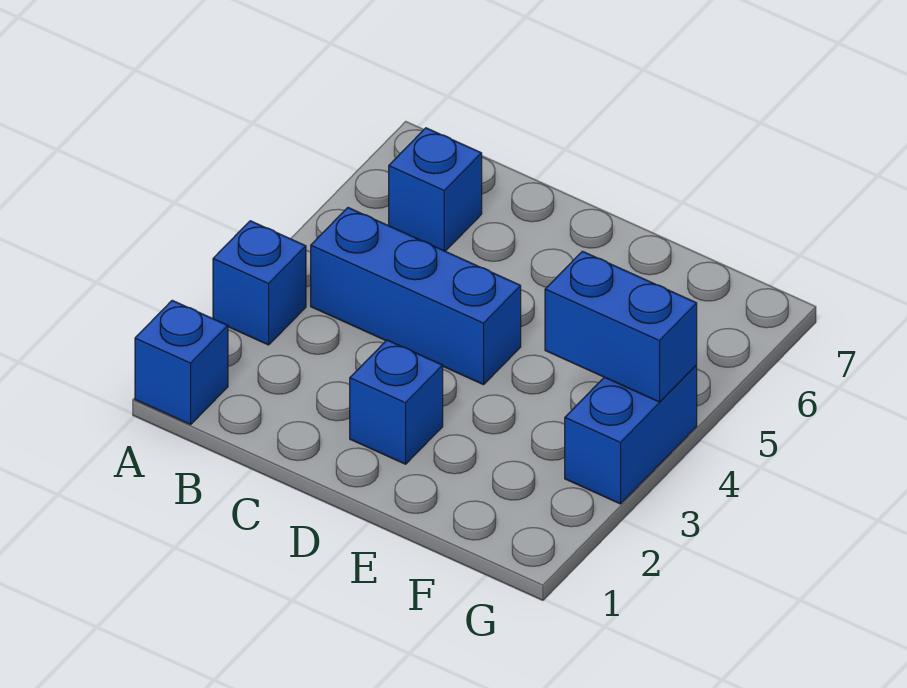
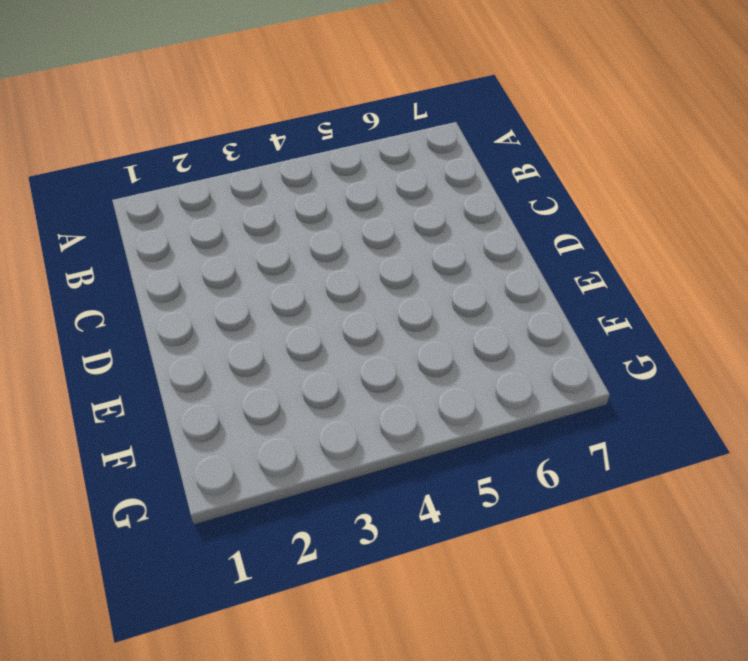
none -> blue brick A1 level 1
none -> blue brick A3 level 1

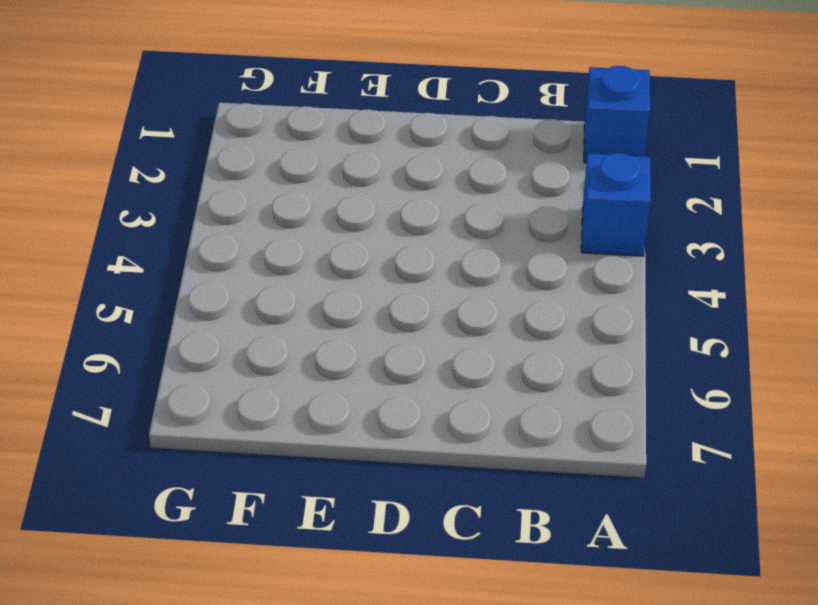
none -> blue brick B4:D4 level 1
none -> blue brick B6 level 1

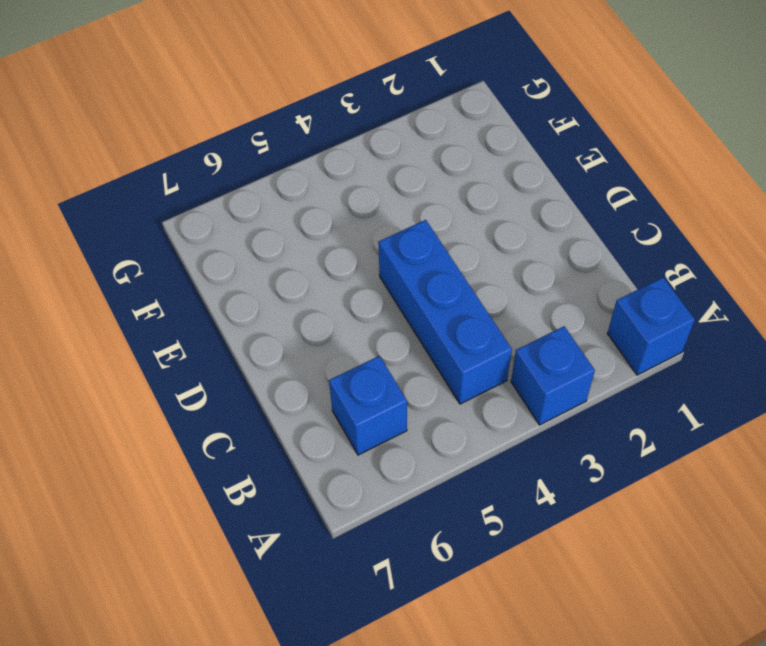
none -> blue brick D2 level 1
none -> blue brick G3:G4 level 1

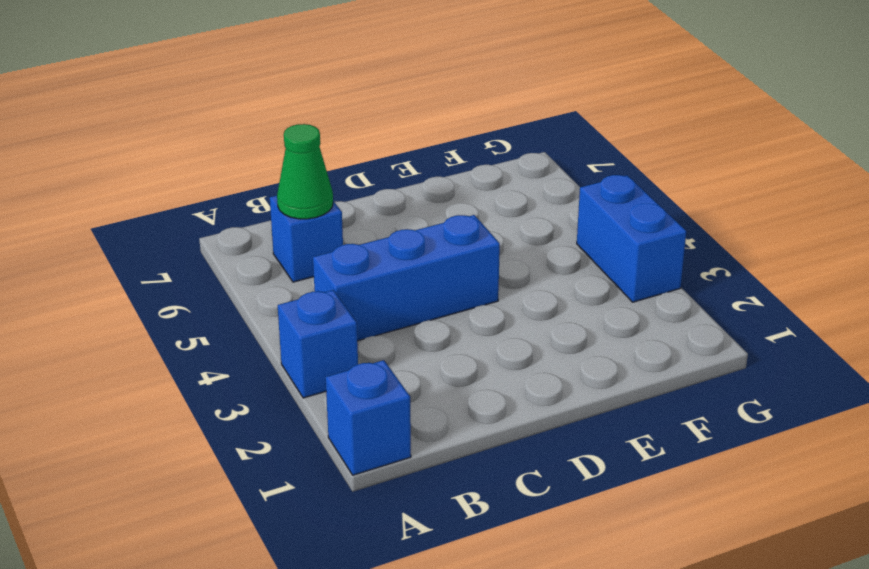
green cone B6 level 2 -> none
none -> blue brick D2 level 1
none -> blue brick F4:G4 level 2

